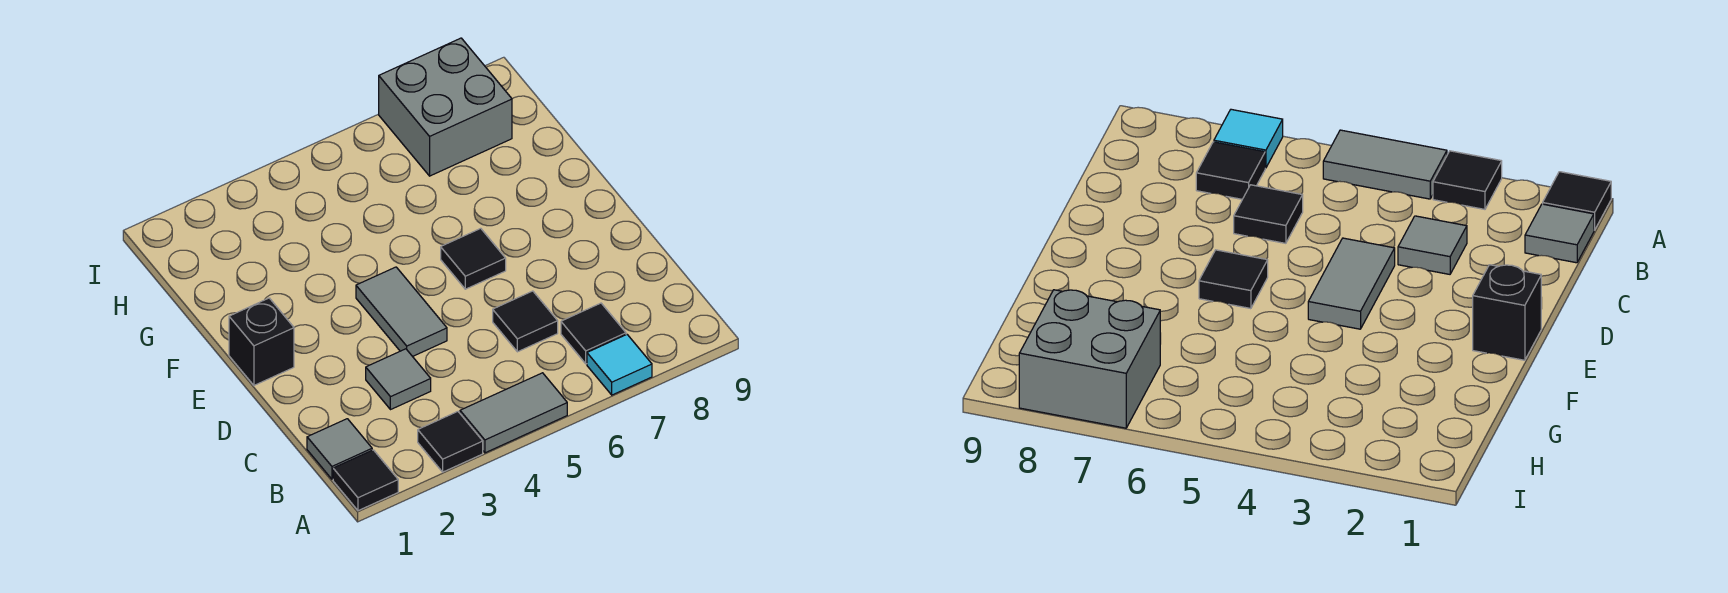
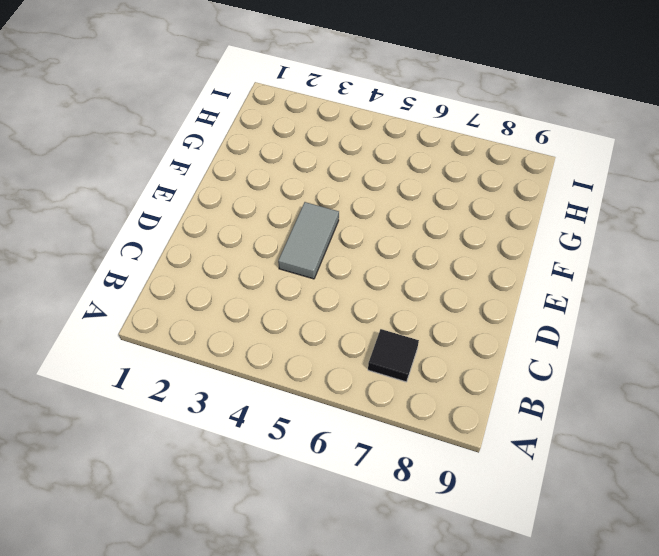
none -> black tile A1 level 1
none -> black tile A3 level 1
none -> grey tile A4:A5 level 1

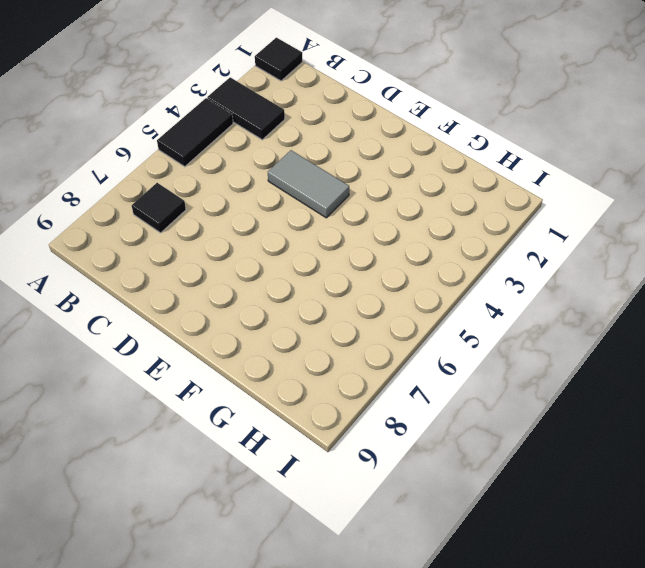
black tile A3:B3 level 1 -> black tile A3 level 1
black tile A4:A5 level 1 -> grey tile A4:A5 level 1
none -> cyan tile A7 level 1
none -> grey tile B1 level 1
none -> grey tile C3 level 1

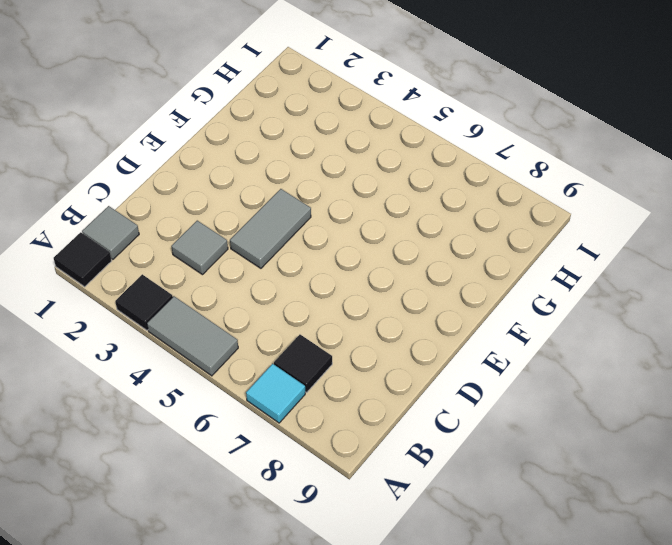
none -> black tile C6 level 1
none -> black brick E1 level 1
none -> black tile E6 level 1

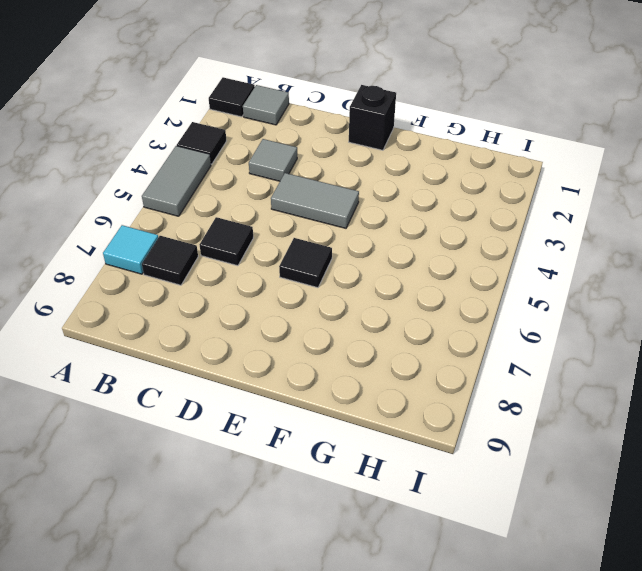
none -> grey brick H7:I8 level 1

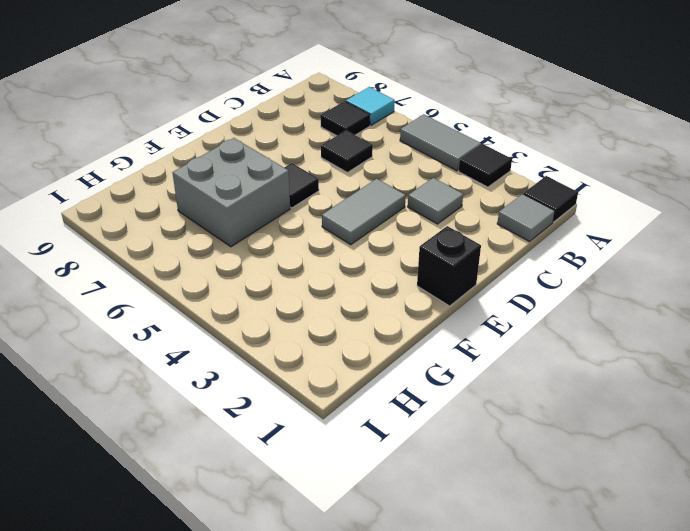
grey brick F6:G7 level 1 -> grey brick H7:I8 level 1

